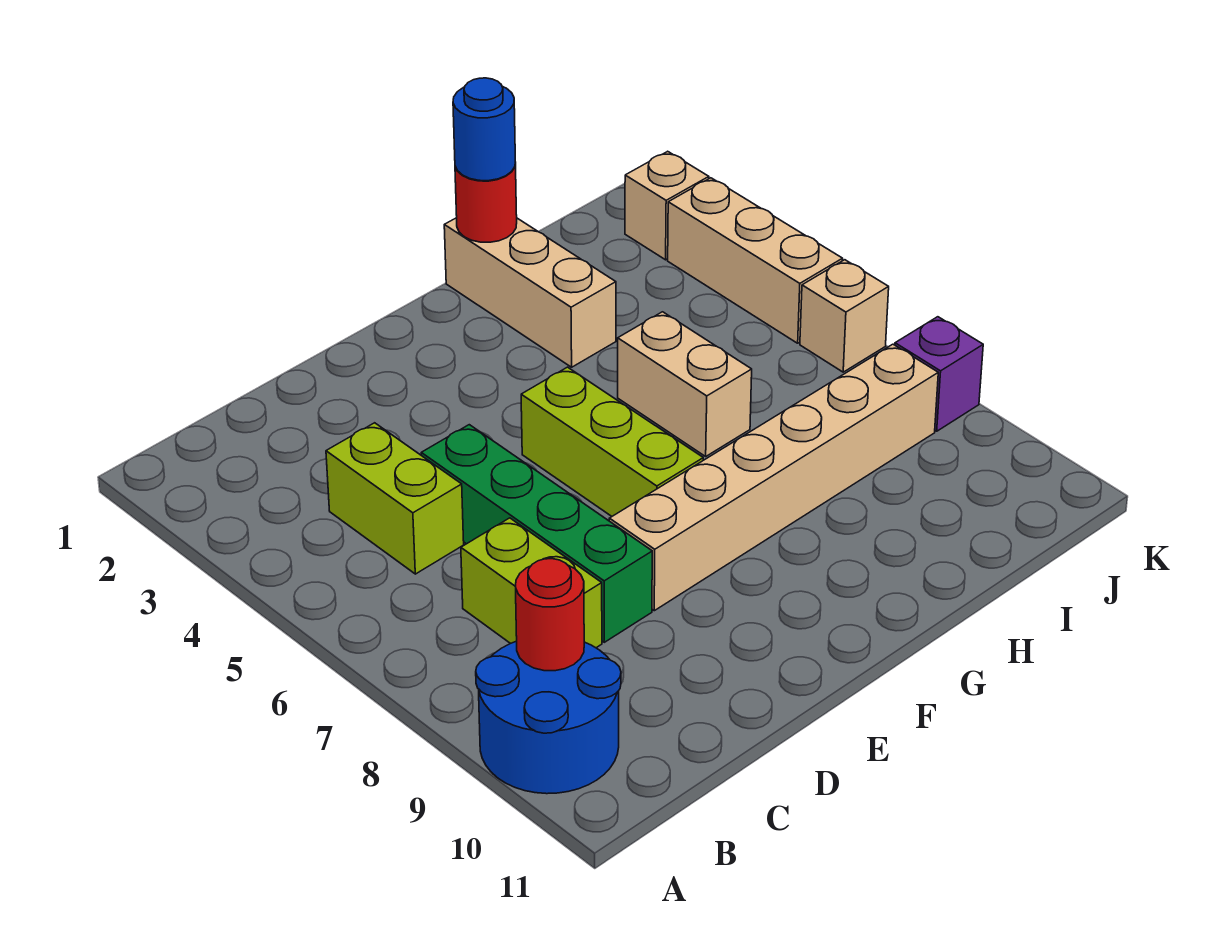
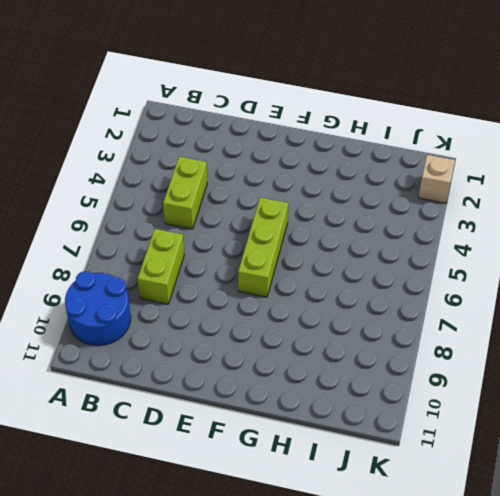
none -> green brick D5:D8 level 1
none -> tan brick E8:J8 level 1
none -> tan brick H1:H3 level 1

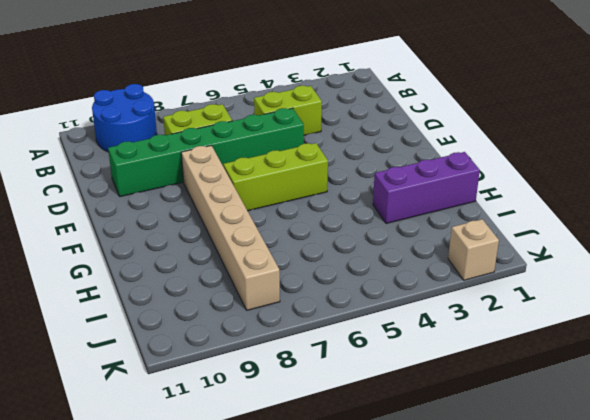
green brick D5:D10 level 1 -> green brick D5:D8 level 1
purple brick H1:H3 level 1 -> tan brick H1:H3 level 1
none -> tan brick H5:H6 level 1
none -> tan brick K3:K5 level 1
none -> tan brick K6 level 1

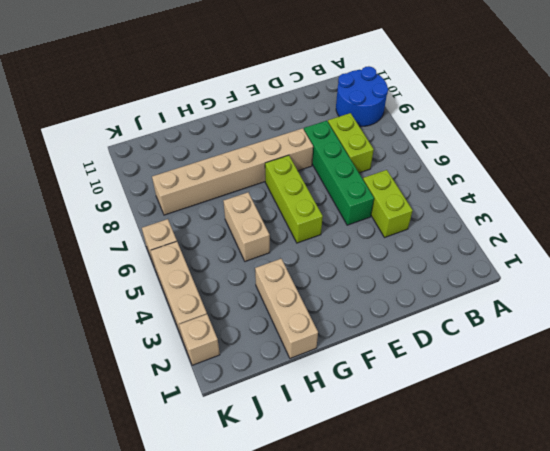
none -> purple brick K8 level 1
none -> red round brick B9 level 2
none -> red round brick H1 level 2

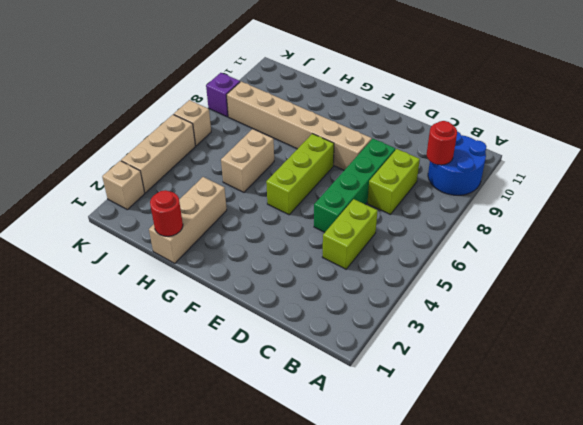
none -> blue round brick H1 level 3

